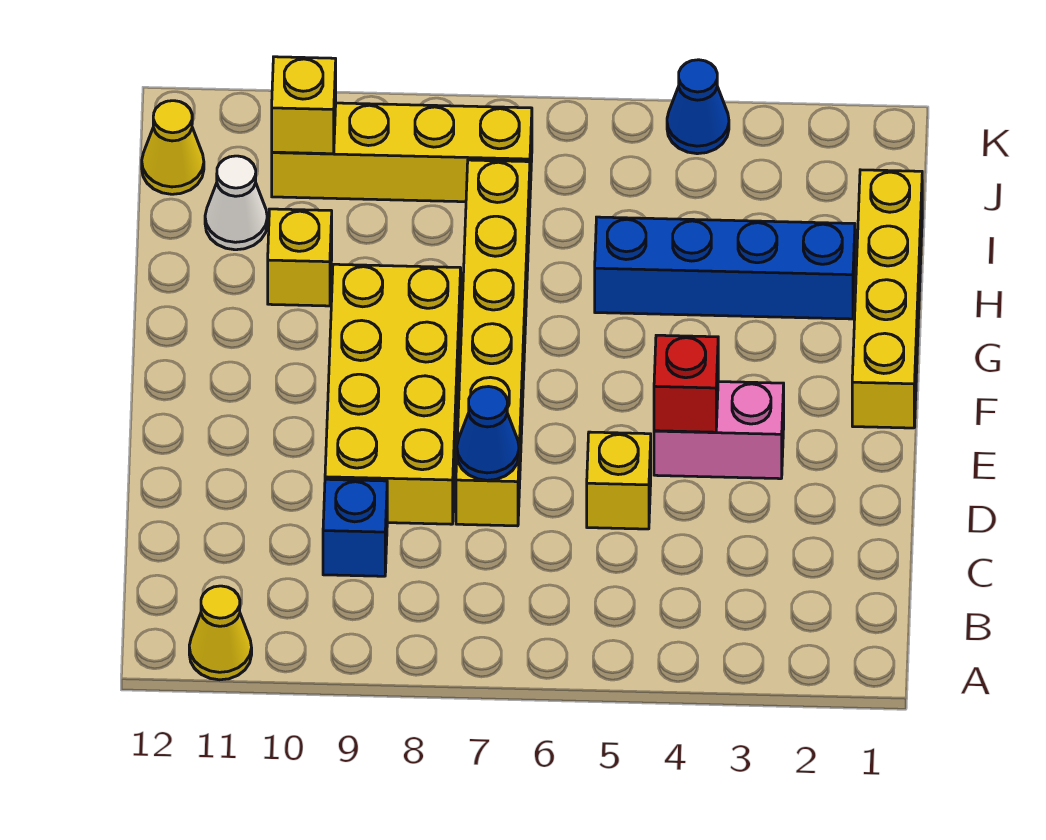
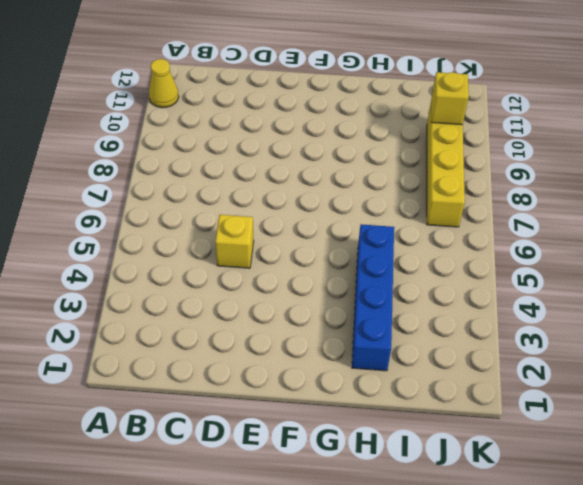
none -> blue brick C9 level 1
none -> yellow brick D7:I7 level 1
none -> yellow brick D8:G9 level 1

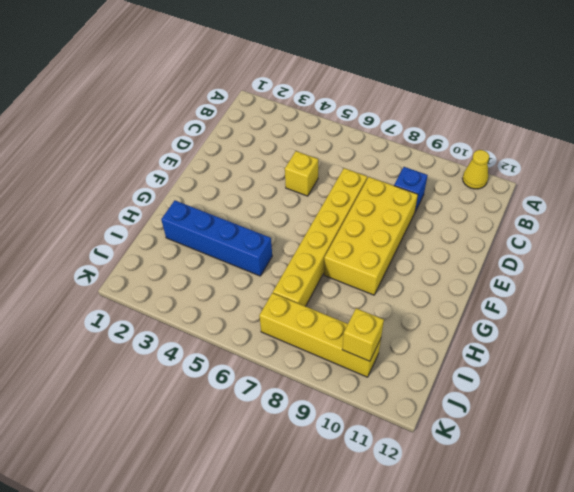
none -> pink brick E3:E4 level 1
none -> yellow brick F1:I1 level 1
none -> yellow brick H10 level 1

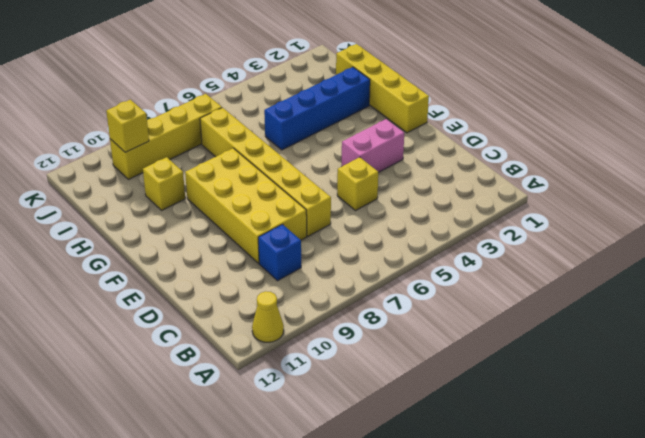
none -> white cone I11 level 1
none -> yellow cone J12 level 1
none -> blue cone K4 level 1

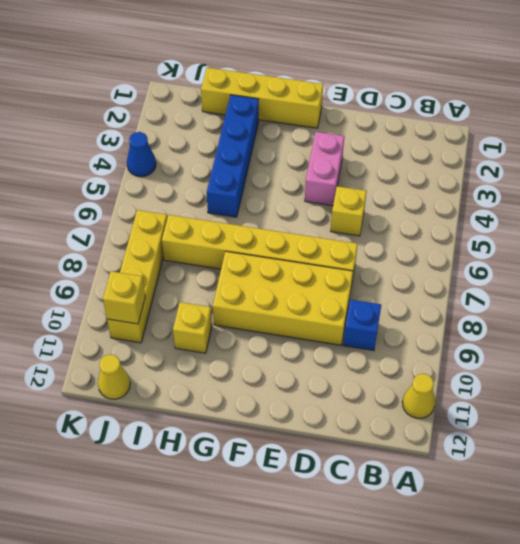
none -> white cone I11 level 1
none -> blue cone D7 level 2
none -> red brick E4 level 2

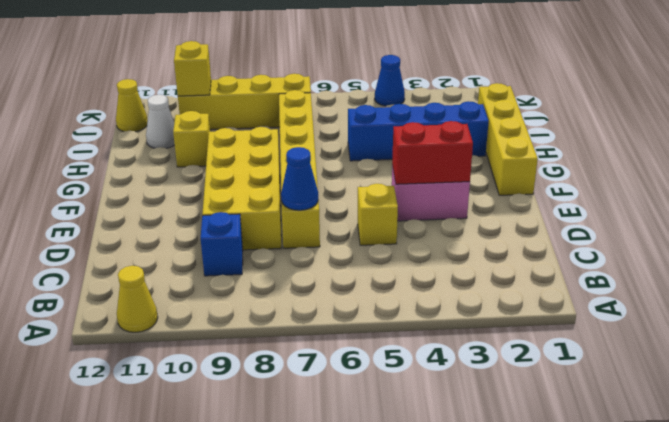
red brick E3:E4 level 2 -> red brick E4 level 2

